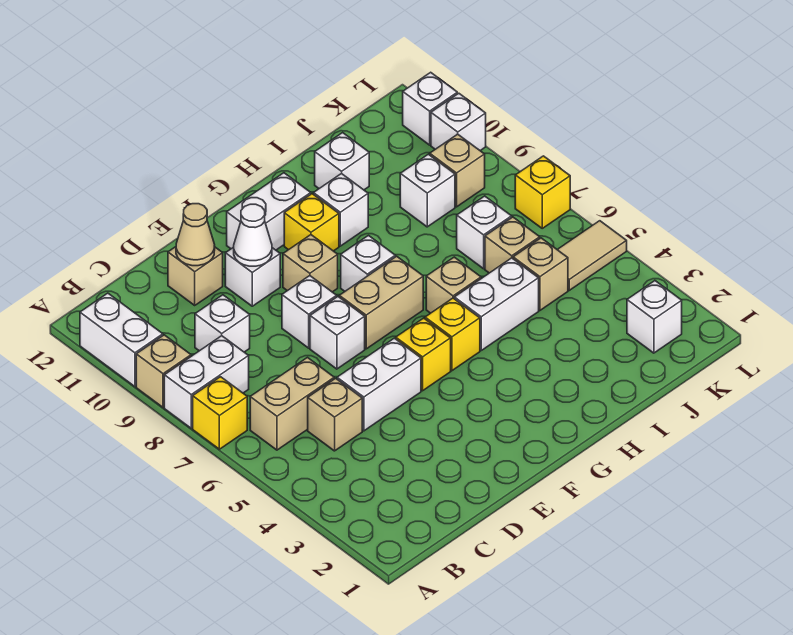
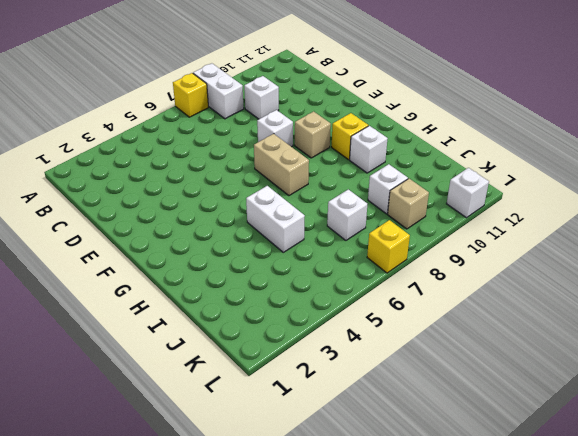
none -> tan brick A9 level 1
none -> white brick A10:A11 level 1
none -> tan brick B6:C6 level 1
none -> tan brick C5 level 1

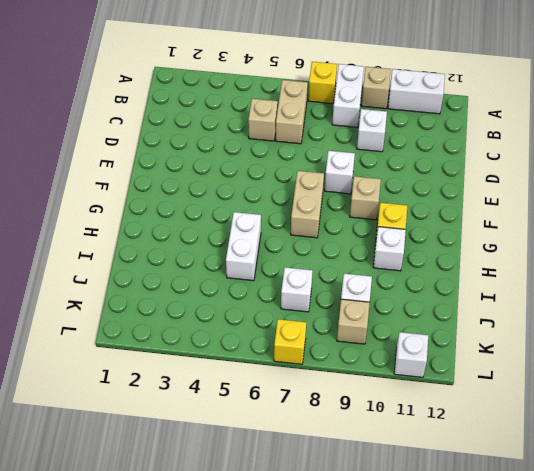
none -> white brick D5:E5 level 1
none -> tan brick D11 level 1
none -> white brick E7 level 1
none -> white brick E10 level 1

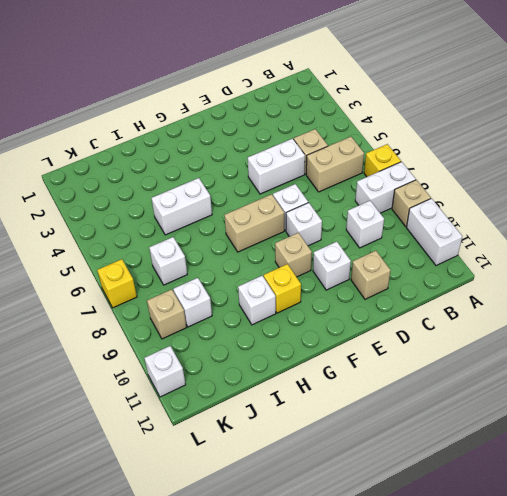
none -> yellow brick F5 level 1
none -> white brick F11:G11 level 1
none -> yellow brick G5 level 1
none -> white brick G8 level 1

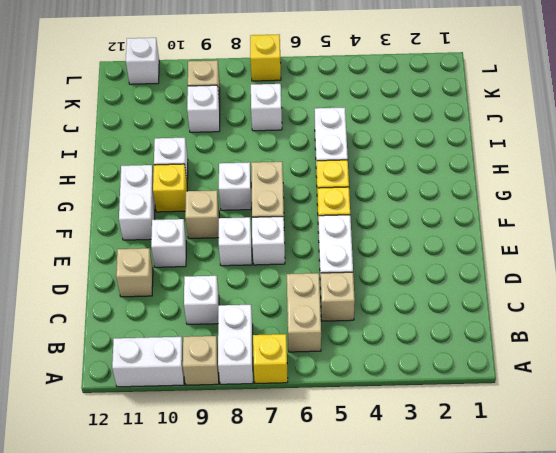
none -> tan brick H6 level 1
none -> white brick I11 level 1
none -> tan brick J5 level 1
none -> tan brick J6 level 1

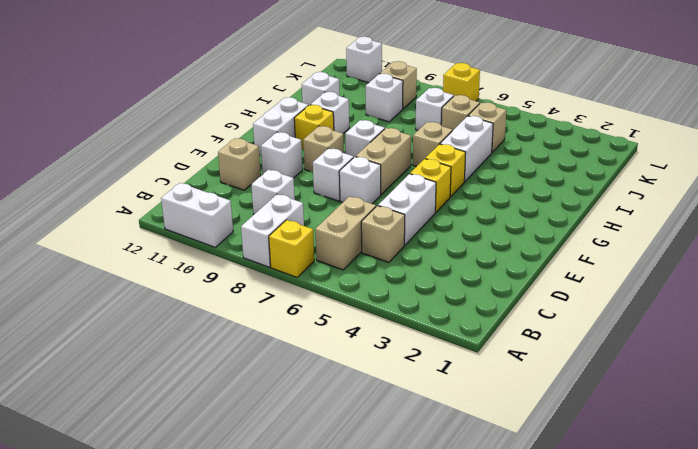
none -> tan brick A9 level 1
none -> white brick K2 level 1
none -> tan tile K5:L5 level 1
none -> white brick L10 level 1

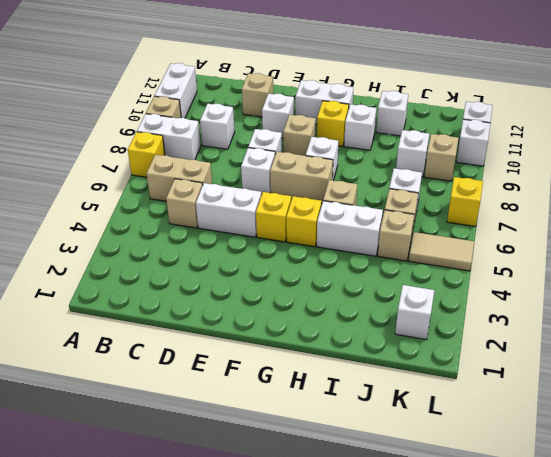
none -> tan cone D11 level 2
none -> white cone E10 level 2

